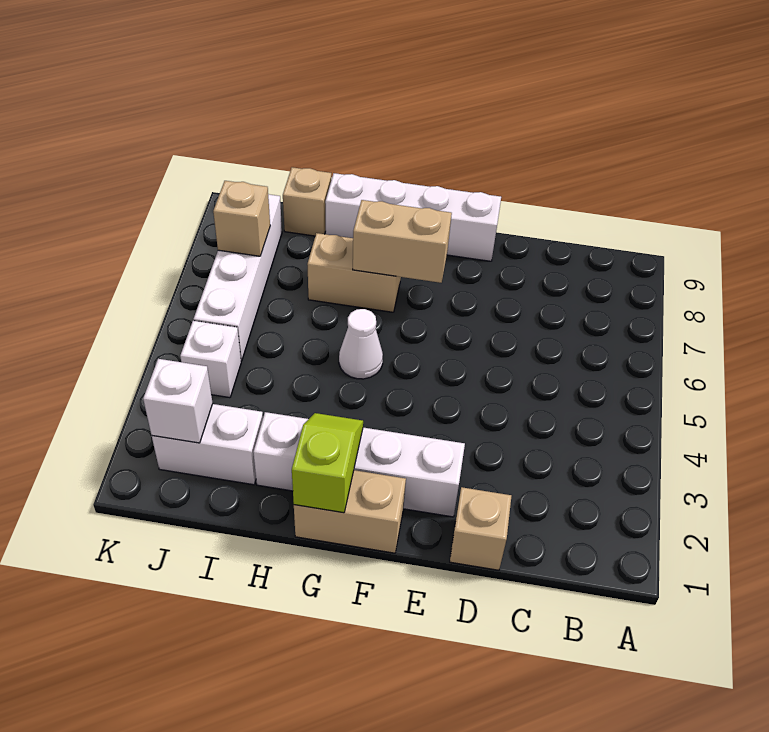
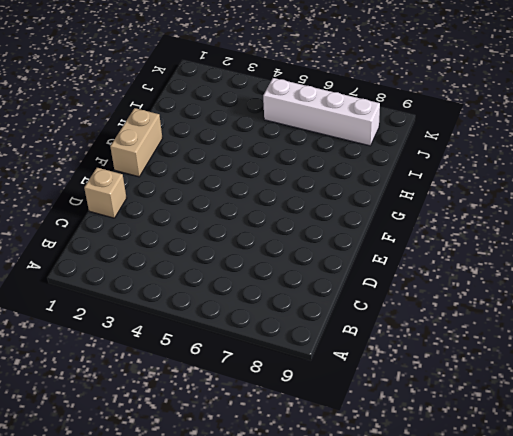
none -> white brick E2:H2 level 1
none -> white brick E9:H9 level 1
none -> white cone G5 level 1

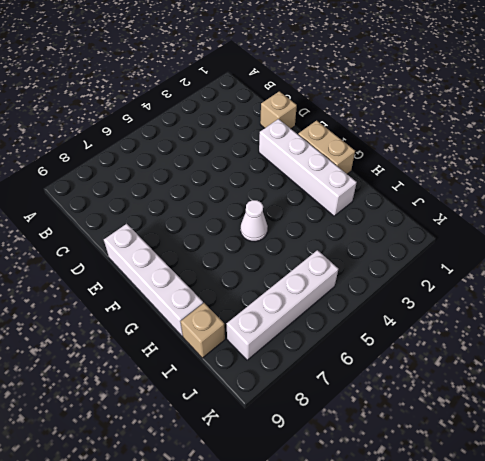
none -> tan brick G7:H7 level 1
none -> white brick I2:J2 level 1
none -> white brick J4 level 1

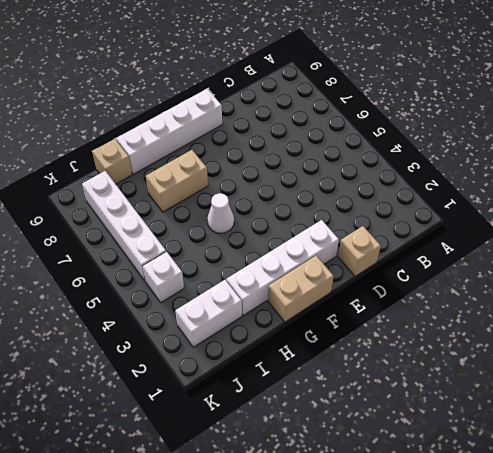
none -> tan brick F7:G7 level 2
none -> lime slope G1:G2 level 2 top 1
none -> white brick J2 level 2

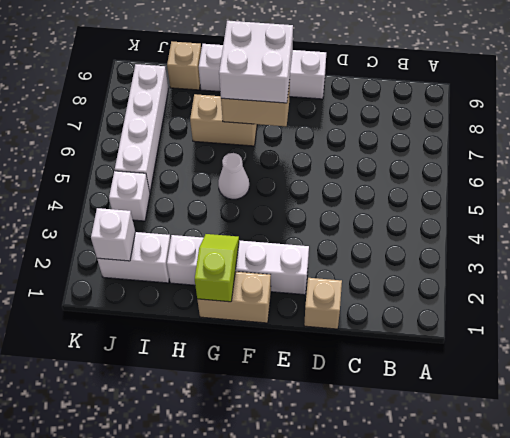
white brick F7:G8 level 3 -> none
none -> tan brick J7 level 2

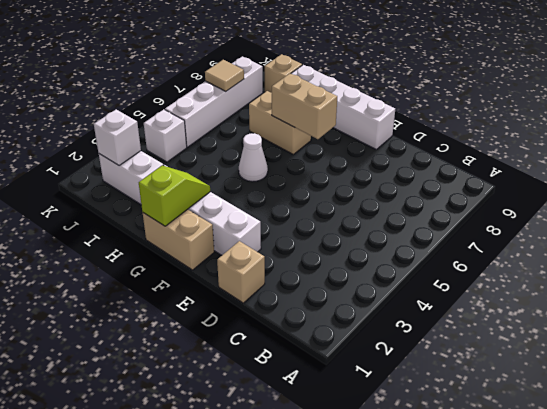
tan tile J7 level 2 -> tan brick J7 level 2

